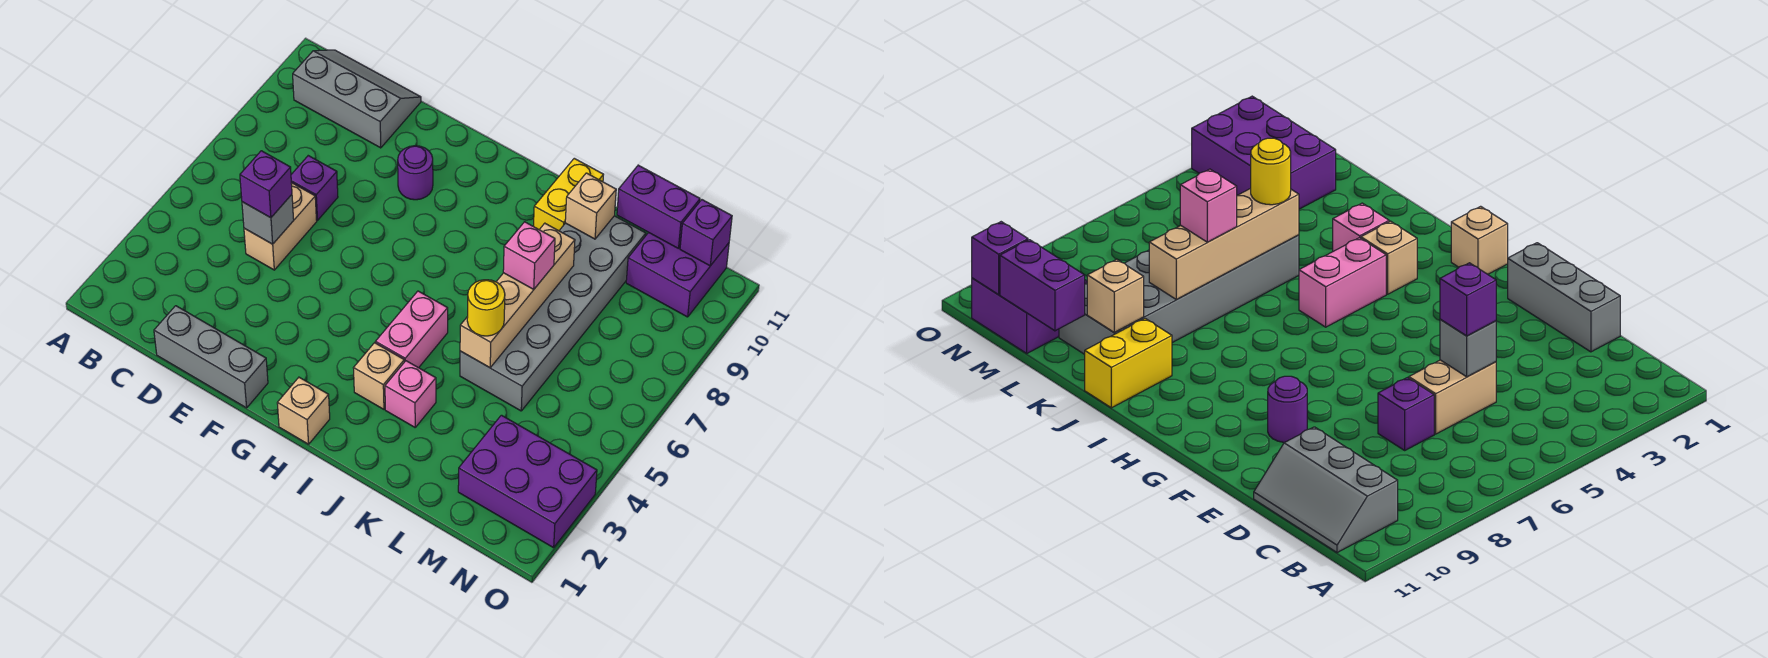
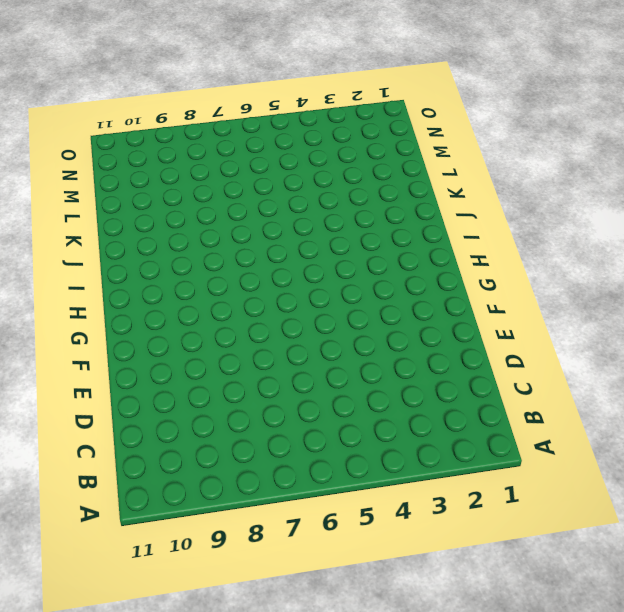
none -> grey slope B10:D11 level 1 top 10
none -> grey brick D1:F1 level 1
none -> tan brick D5:D6 level 1

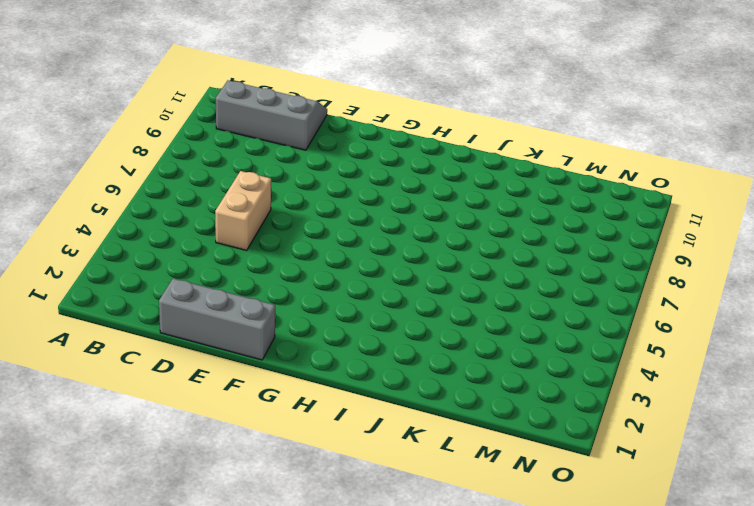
none -> purple brick D7 level 1
none -> purple round brick F9 level 1
none -> tan brick H1 level 1

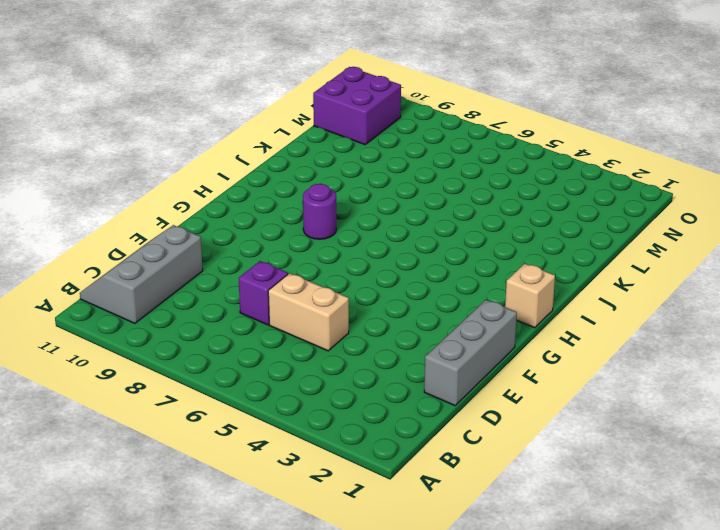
purple round brick H8 level 1 -> purple round brick F9 level 1
none -> tan brick I3 level 1
none -> pink brick I4:I5 level 1
none -> pink brick J3 level 1

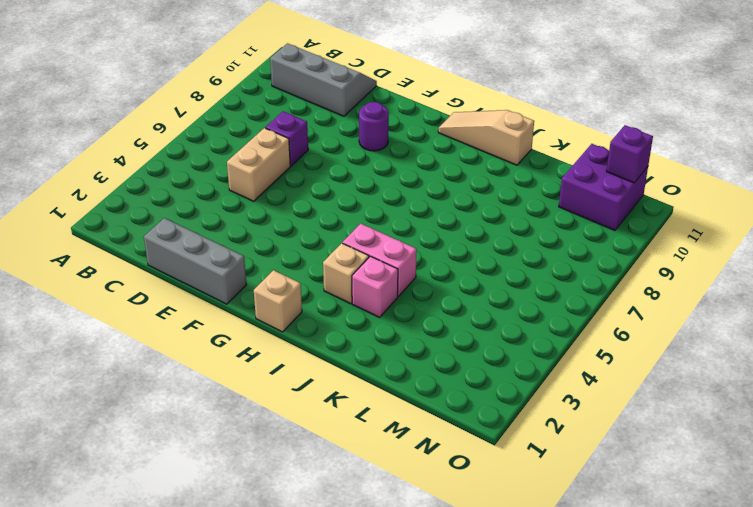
tan slope H11:J11 level 1 top J -> yellow brick J10:J11 level 1
pink brick I4:J4 level 1 -> pink brick I4:I5 level 1
none -> grey brick K5:L10 level 1
none -> purple brick M2:O3 level 1
none -> grey brick D5 level 2

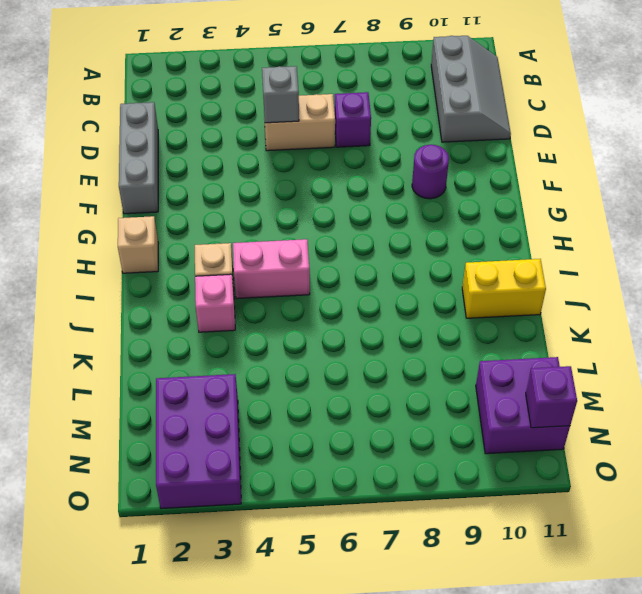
none -> grey brick K5:L10 level 1
none -> tan brick K5:K8 level 2
none -> tan brick K10 level 2

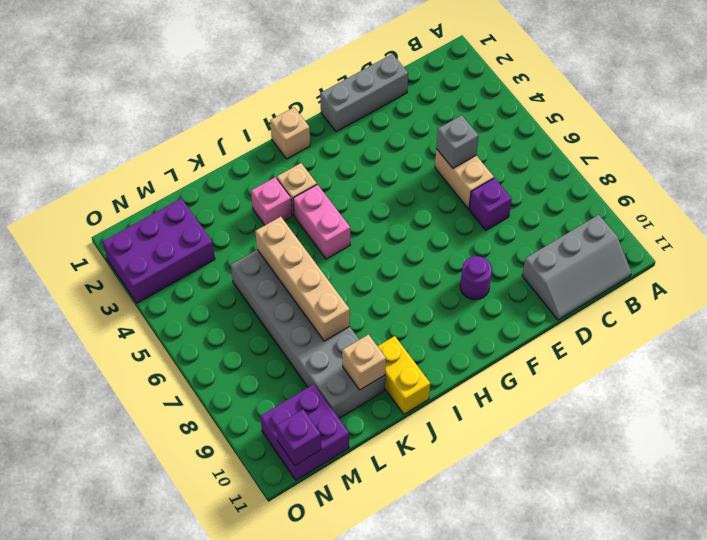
none -> purple brick L11:M11 level 2
none -> purple brick D5 level 3
none -> yellow round brick K5 level 3

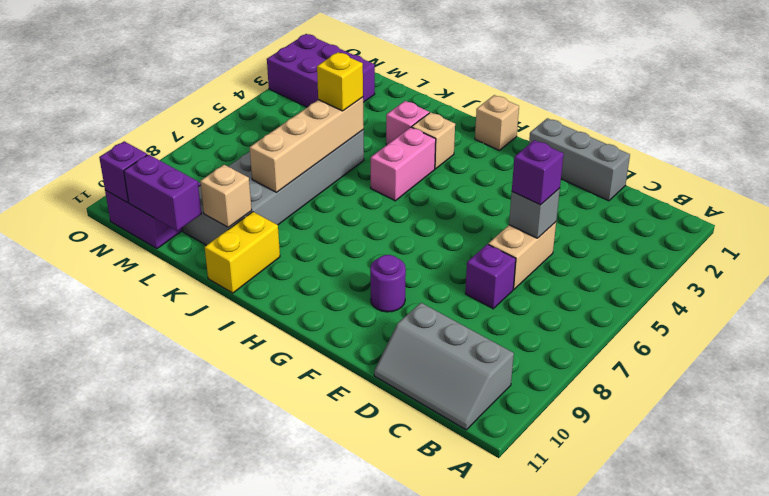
yellow brick K5 level 3 -> yellow round brick K5 level 3
none -> pink brick K7 level 3

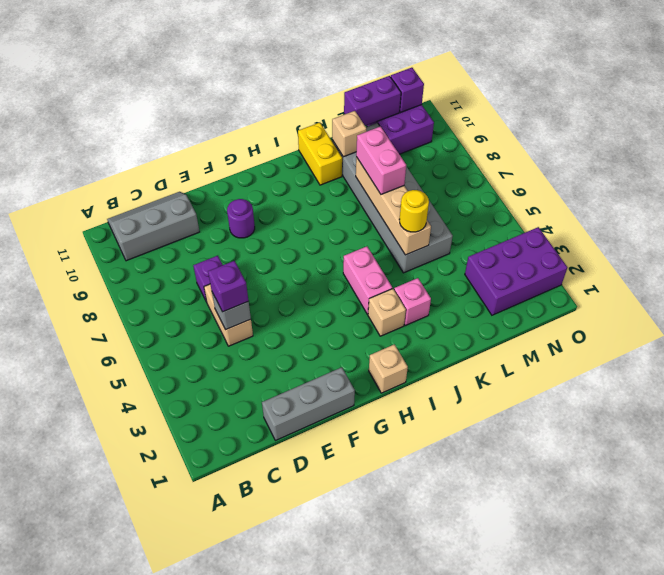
pink brick K7:K8 level 3 -> pink brick K7 level 3

